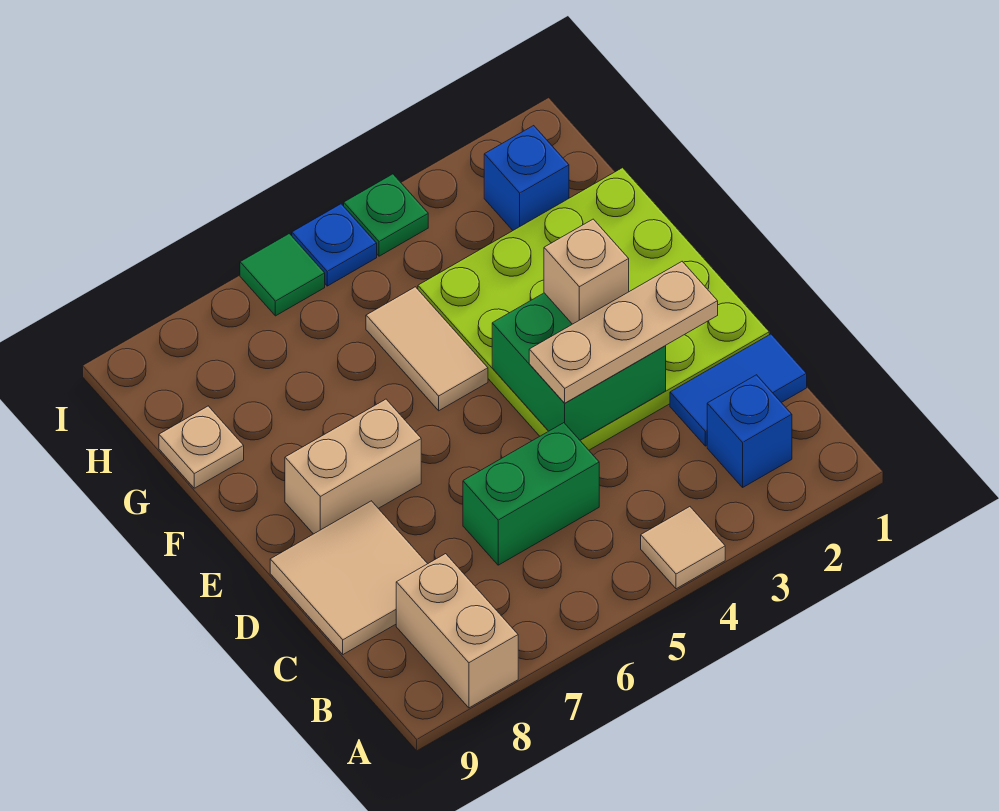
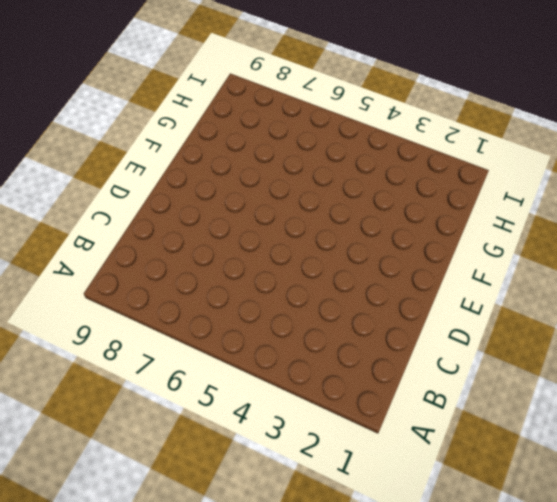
none -> tan tile A4 level 1
none -> tan brick A8:B8 level 1
none -> blue brick B2 level 1

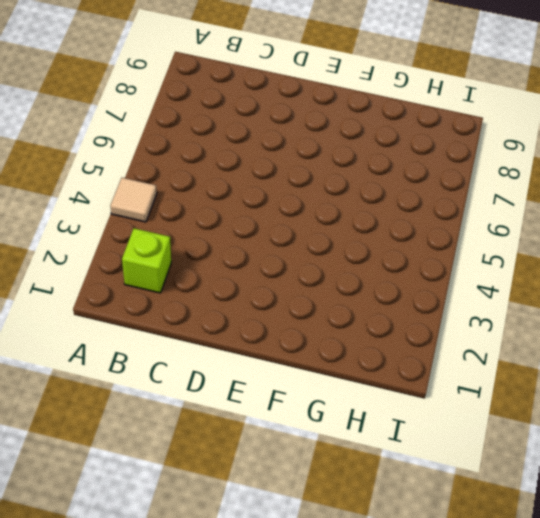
lime brick B2 level 1 -> blue brick B2 level 1
none -> tan brick A8:B8 level 1
none -> blue tile C1:C2 level 1
none -> green brick C5:C6 level 1

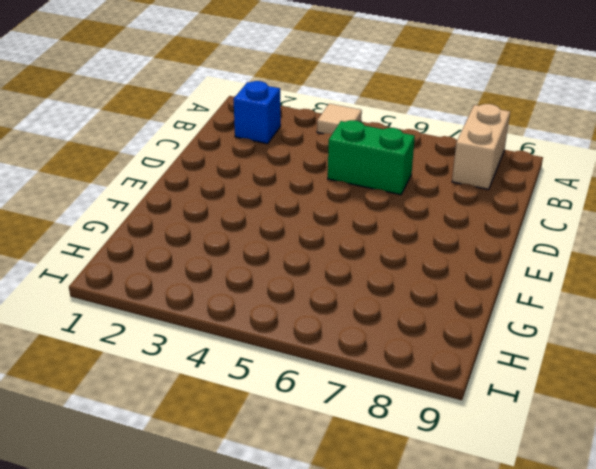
none -> blue tile C1:C2 level 1
none -> tan tile C8:D9 level 1
none -> lime plate D1:G4 level 1

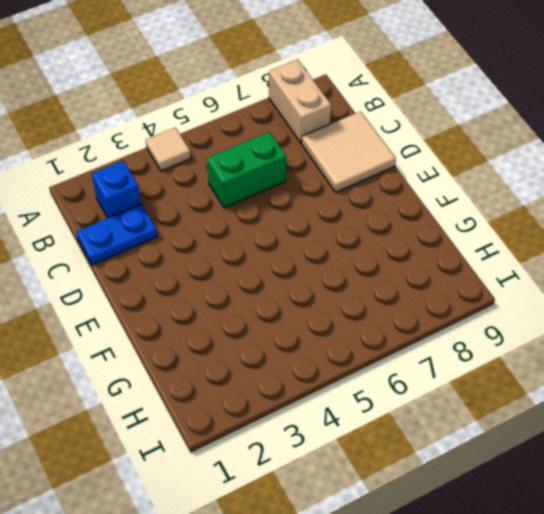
blue plate C1:C2 level 1 -> blue tile C1:C2 level 1
none -> lime plate D1:G4 level 1
none -> tan brick E7:E8 level 1
none -> tan tile F5:G5 level 1

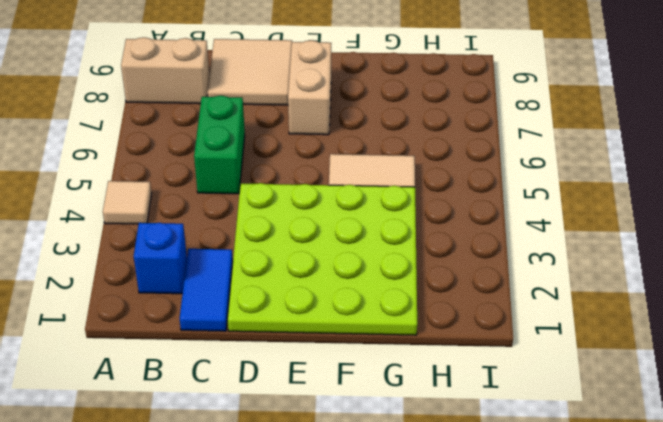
none -> tan plate G9 level 1
none -> blue brick H2 level 1
none -> green plate I4 level 1

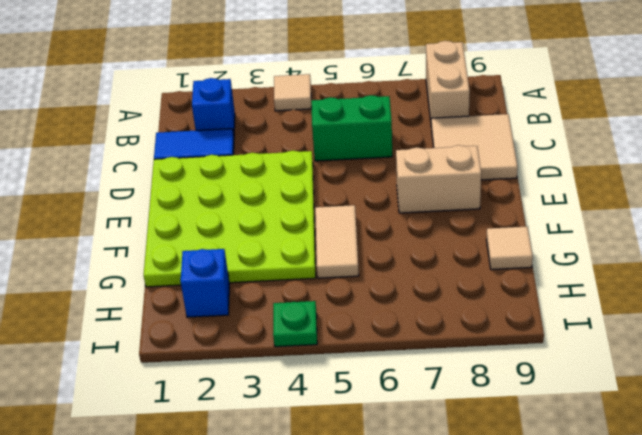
tan tile G9 level 1 -> tan plate G9 level 1
none -> blue plate I5 level 1
none -> green tile I6 level 1
none -> green brick D3:E4 level 2

